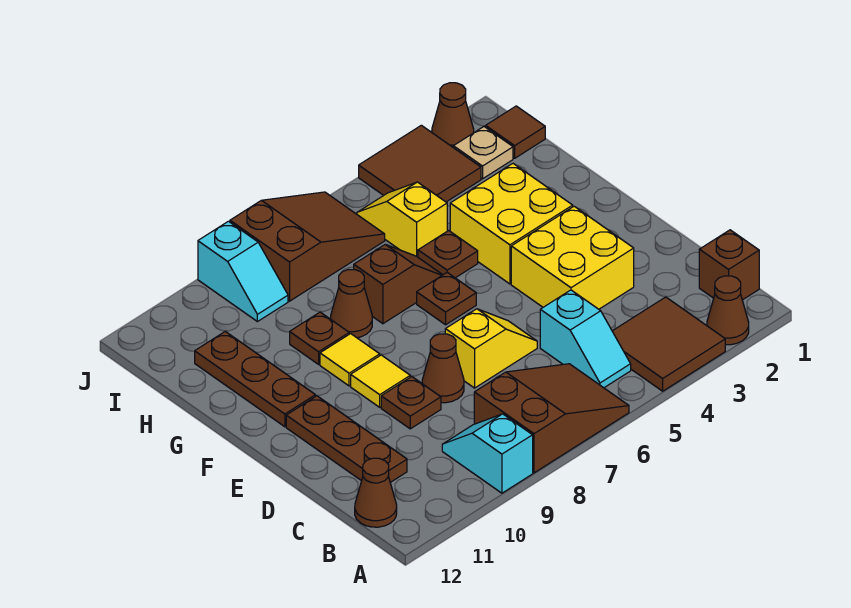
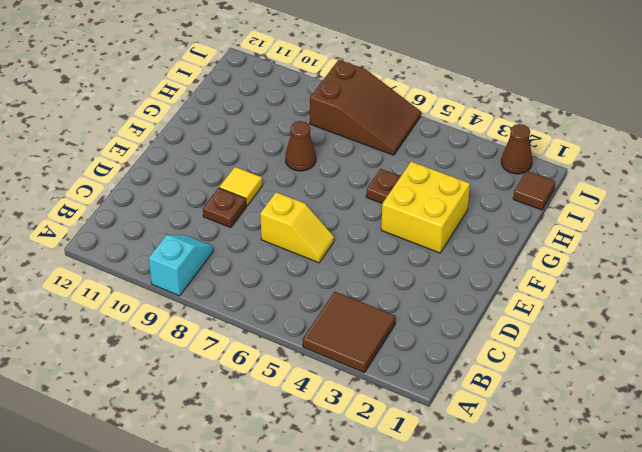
none -> brown cone A2 level 1
none -> brown slope A6:B8 level 1 top 8
none -> brown brick B1 level 1

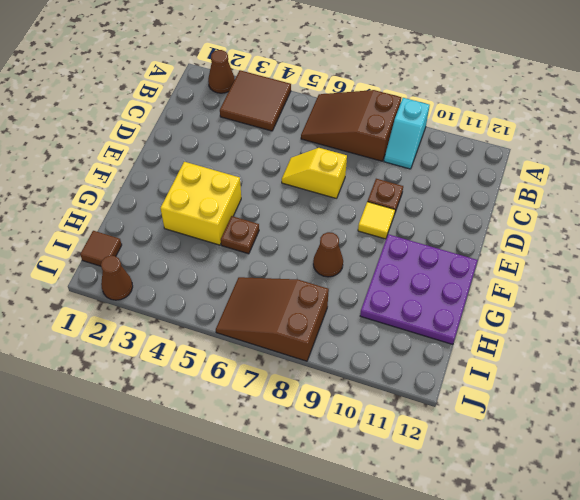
purple plate F10:H12 level 1 -> brown plate F11:H11 level 1
none -> brown brick B1 level 1
none -> cyan slope B5:C5 level 1 top C
none -> brown cone B12 level 1

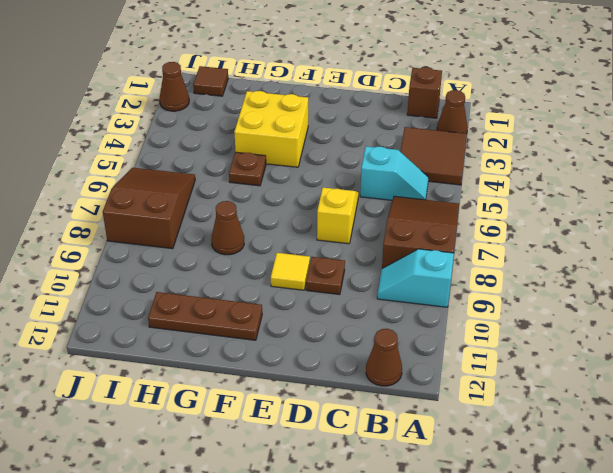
none -> brown plate C11:E11 level 1
none -> yellow brick D3:E4 level 1
none -> brown cone D8 level 1

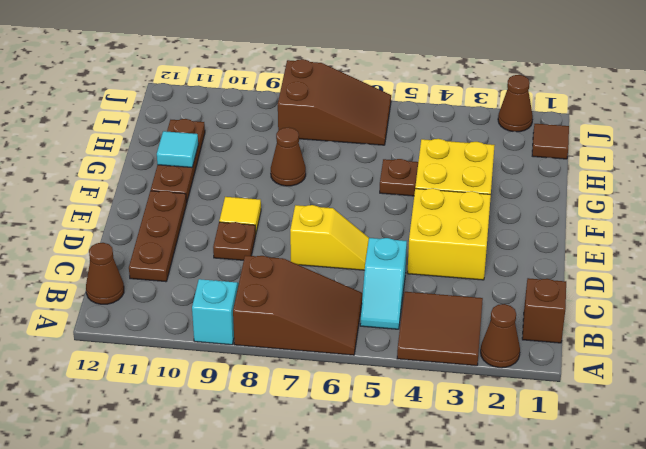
cyan tile G11 level 2 -> none
none -> brown cone D8 level 1
none -> brown plate F6 level 1
none -> yellow tile F9 level 1

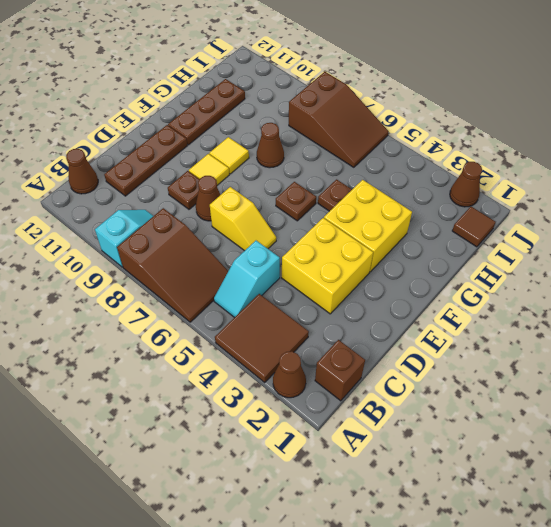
none -> brown slope G6:G7 level 1 top 7
none -> brown plate G9 level 1
none -> yellow slope H5:I5 level 1 top H

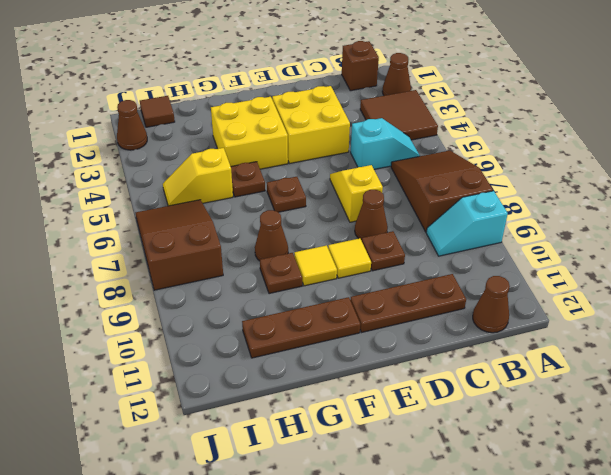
none -> brown slope G6:G7 level 1 top 7
none -> tan plate I2 level 1
none -> brown tile I3:J4 level 1

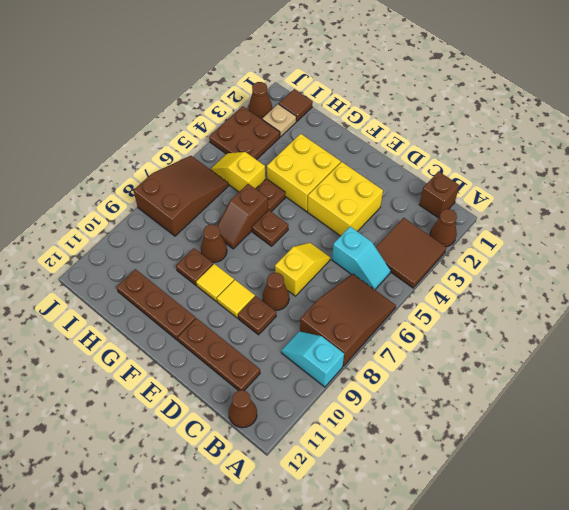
brown slope G6:G7 level 1 top 6 -> brown slope G6:G7 level 1 top 7
brown plate I3:J4 level 1 -> brown tile I3:J4 level 1
none -> cyan slope I9:J9 level 1 top J

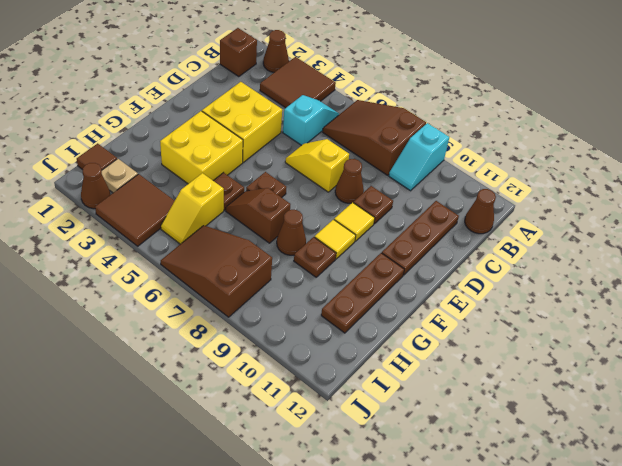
none -> cyan slope I9:J9 level 1 top J

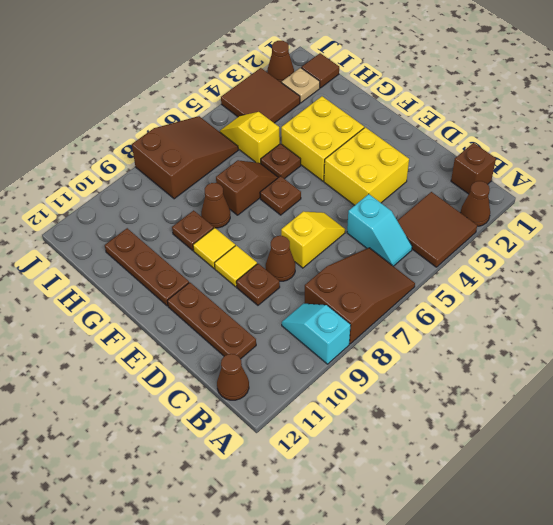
none -> cyan slope I9:J9 level 1 top J

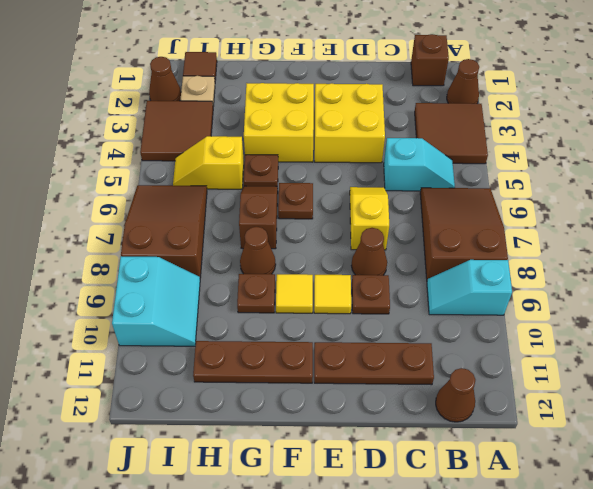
cyan slope I9:J10 level 1 top J -> cyan slope I9:J9 level 1 top J

